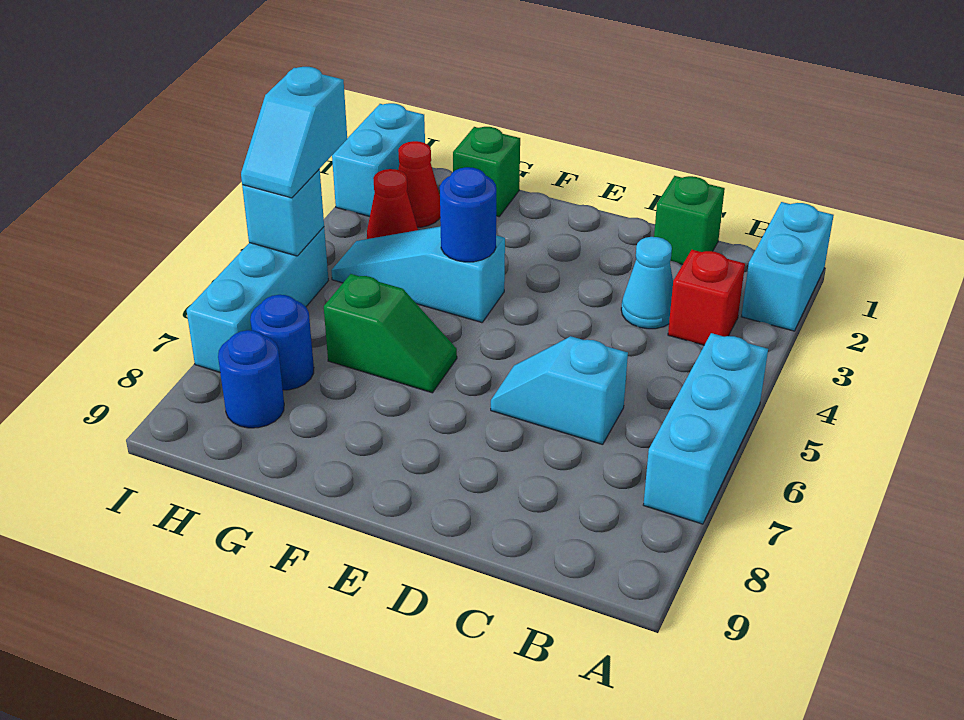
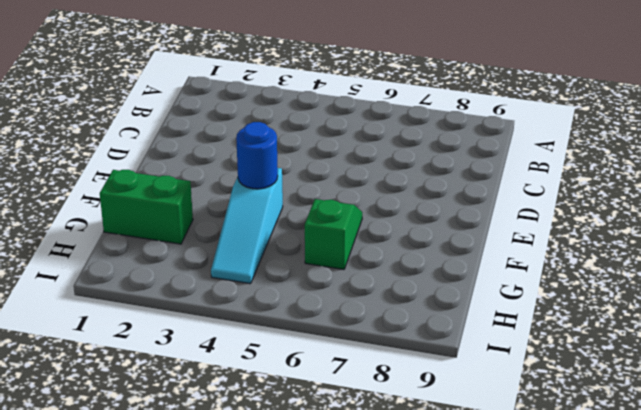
green brick G1:G2 level 1 -> green brick G1 level 1
none -> cyan brick A1:A2 level 1
none -> cyan brick A5:A7 level 1
none -> red brick B3 level 1

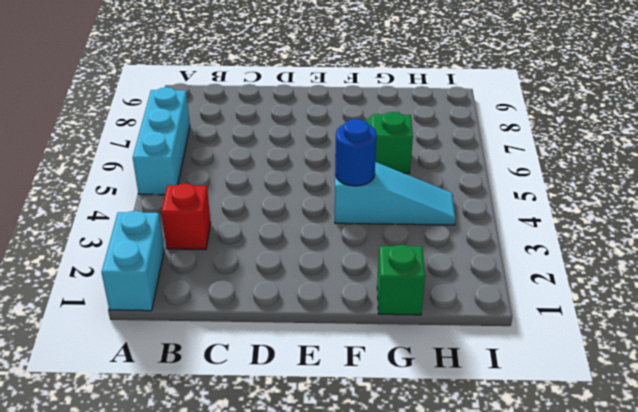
none -> green brick C1 level 1
none -> cyan cone C3 level 1
none -> cyan slope C6:D6 level 1 top C

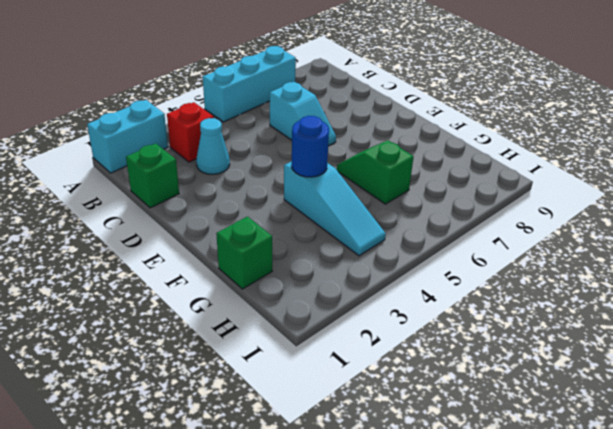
none -> red cone H2 level 1
none -> red cone H3 level 1
none -> blue round brick H7 level 1

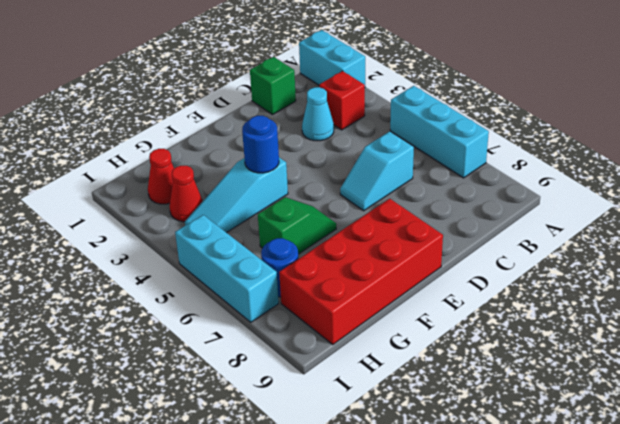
red brick E8:H9 level 1 -> blue round brick H8 level 1
none -> green brick G1 level 1
none -> cyan brick I1:I2 level 1
none -> cyan brick I5 level 2

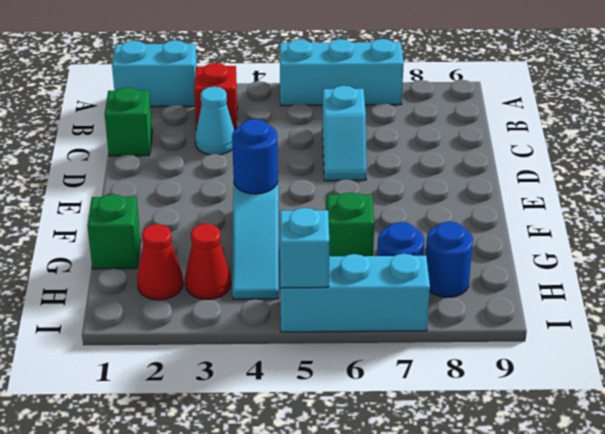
none -> cyan brick I1:I2 level 1
none -> cyan slope I4:I5 level 3 top 4

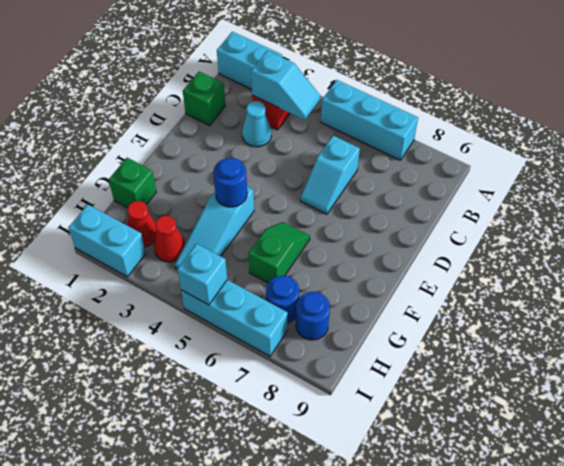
cyan slope B3:B4 level 2 top 3 -> cyan slope I4:I5 level 3 top 4

